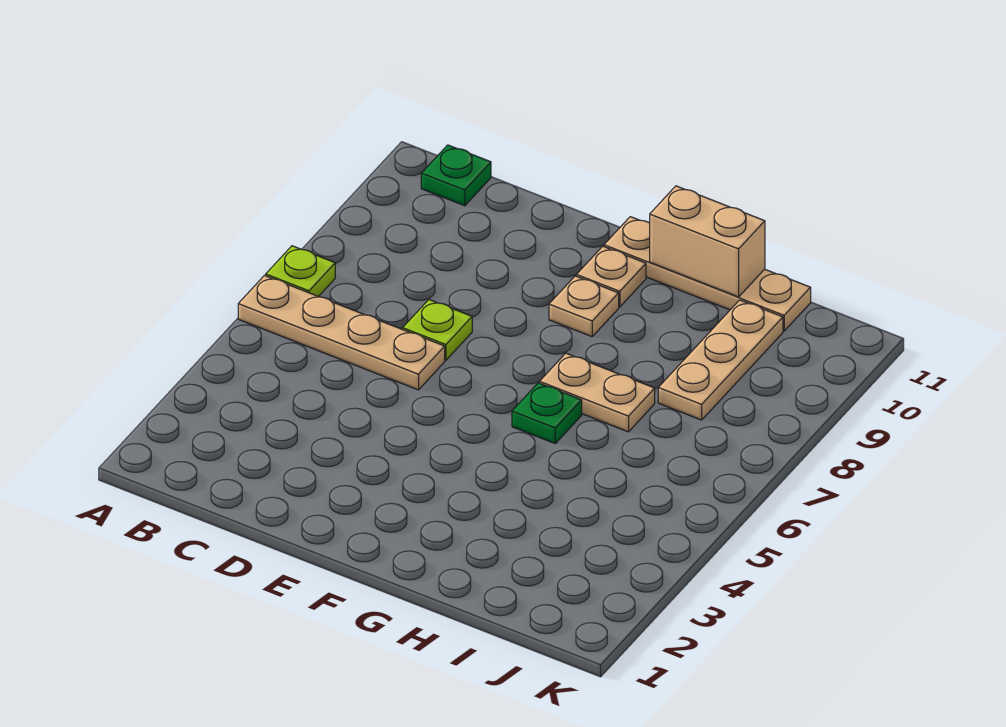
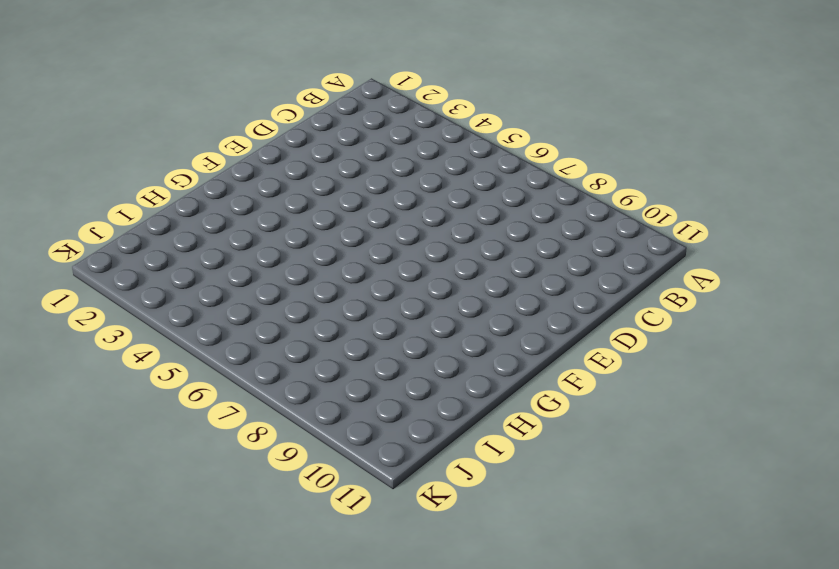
none -> tan plate A6:D6 level 1
none -> lime plate A7 level 1

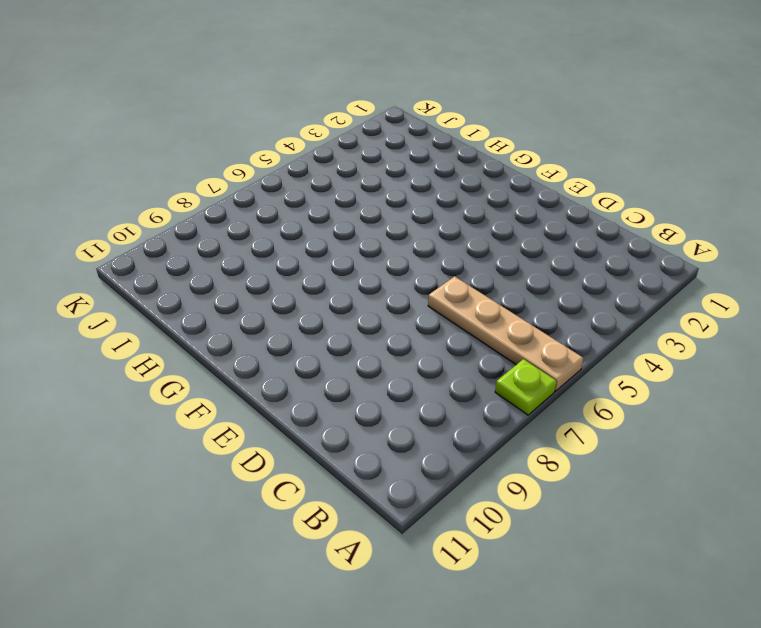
none -> green plate B11 level 1
none -> lime plate D7 level 1

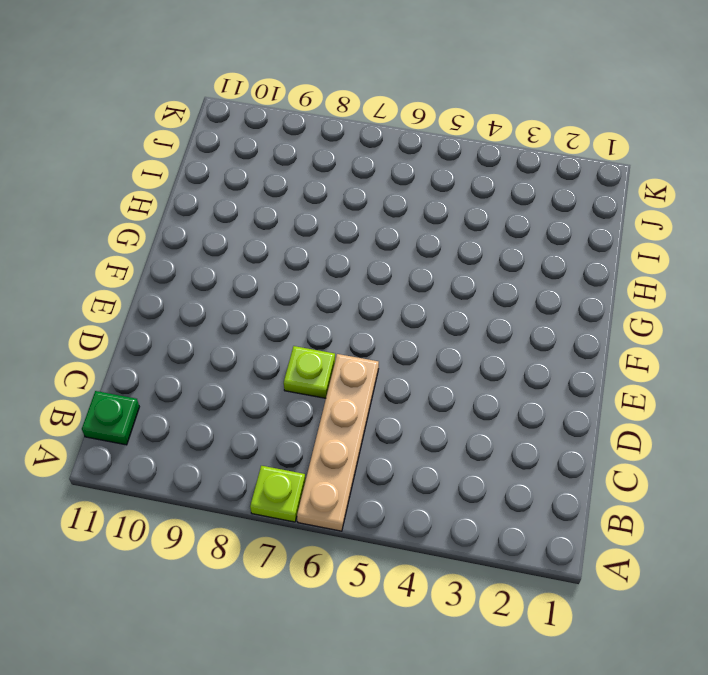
none -> tan plate F9 level 1
none -> tan plate F10 level 1

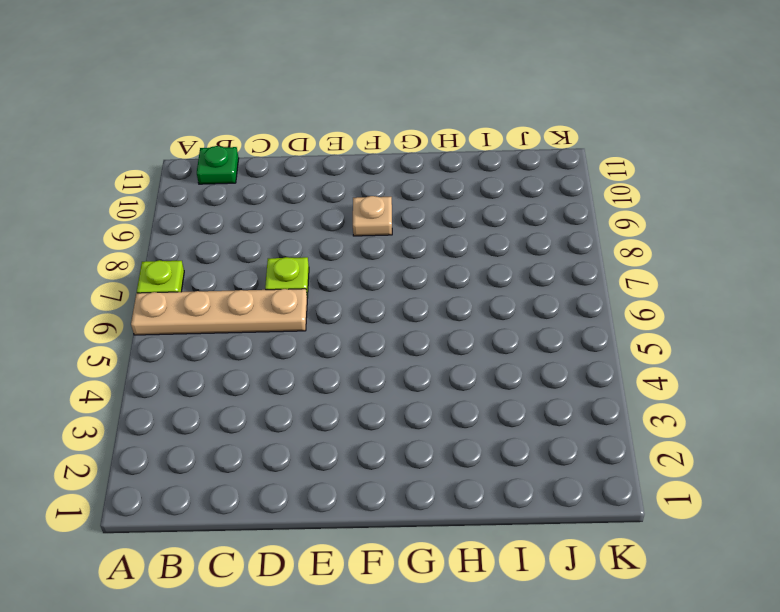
none -> tan plate F10 level 1
none -> tan plate F11:I11 level 1

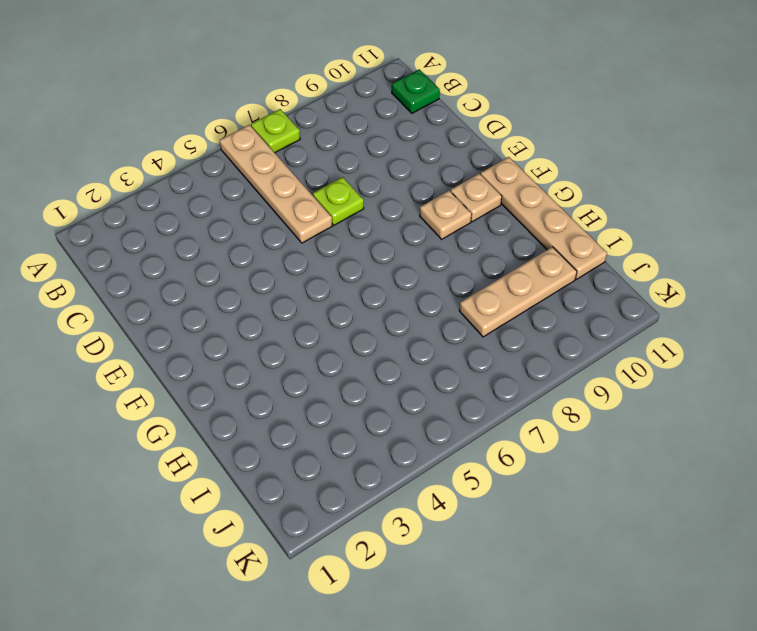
none -> green plate G6 level 1
none -> tan plate G7:H7 level 1

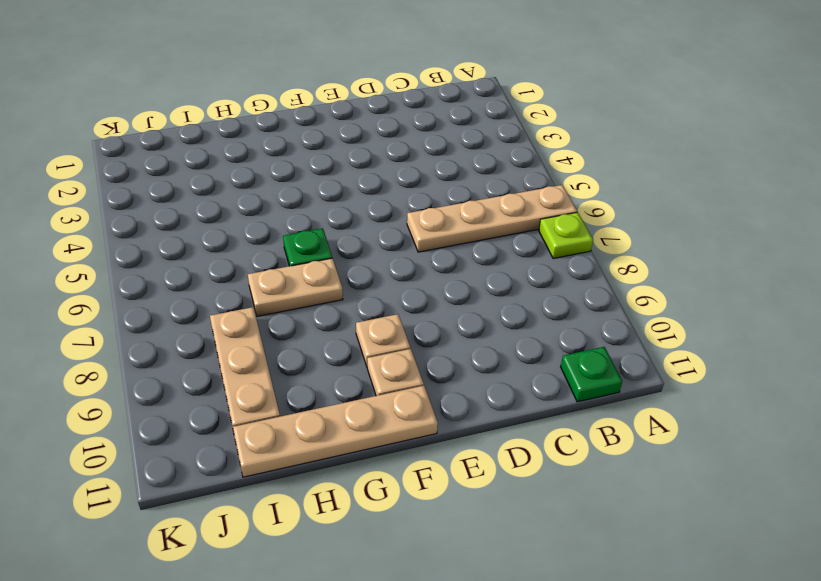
none -> lime plate D7 level 1
none -> tan brick G11:H11 level 2

